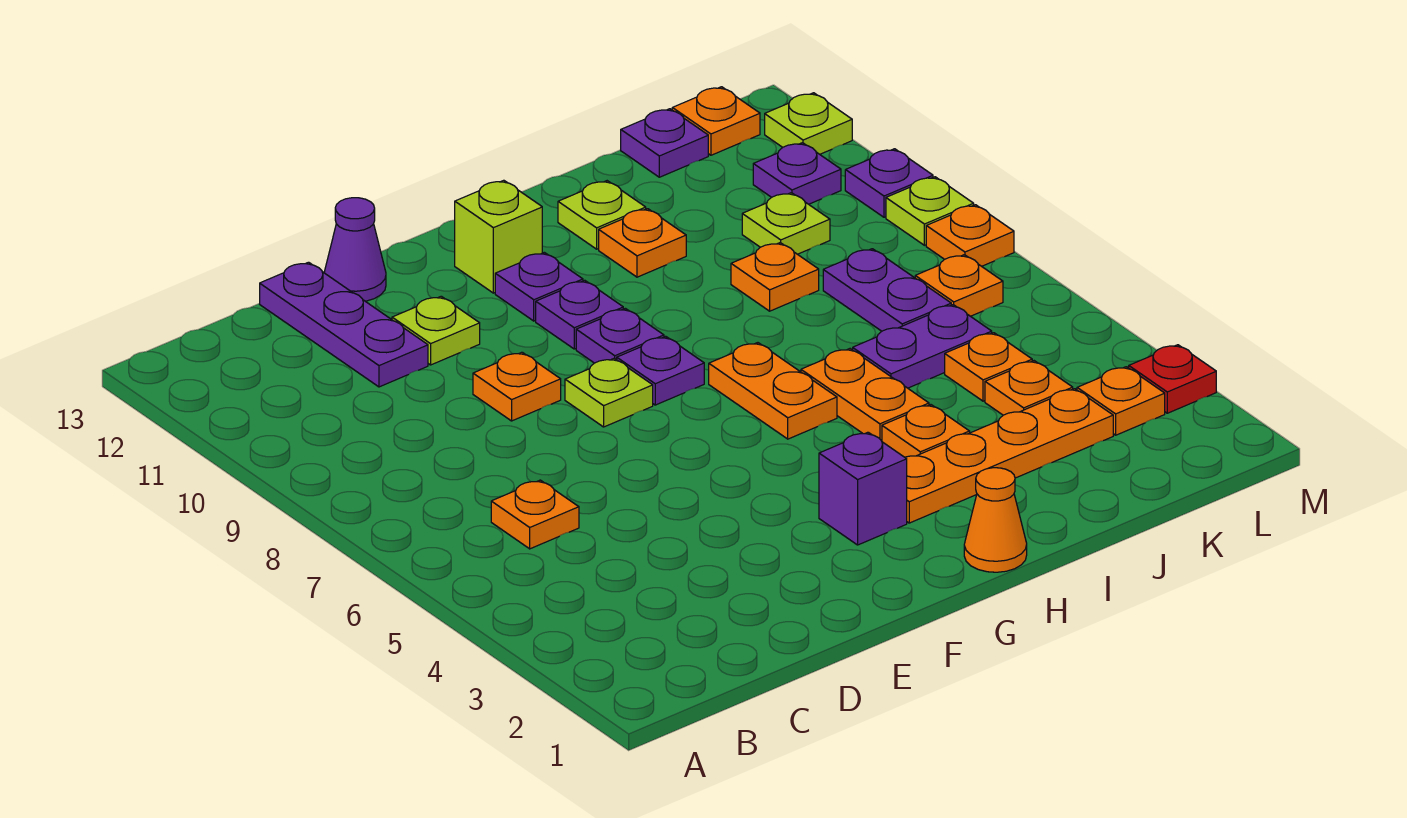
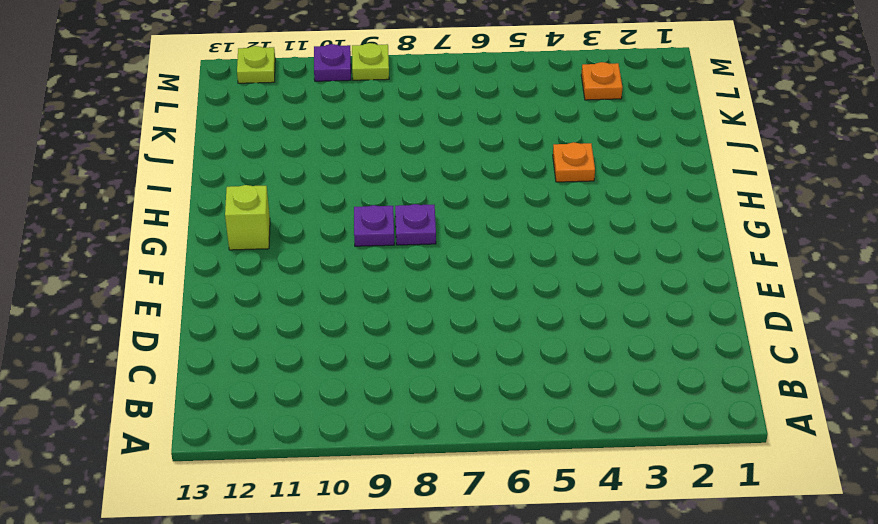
none -> orange plate C6 level 1
none -> purple plate D11:D13 level 1
none -> orange plate E9 level 1
none -> lime plate E11 level 1

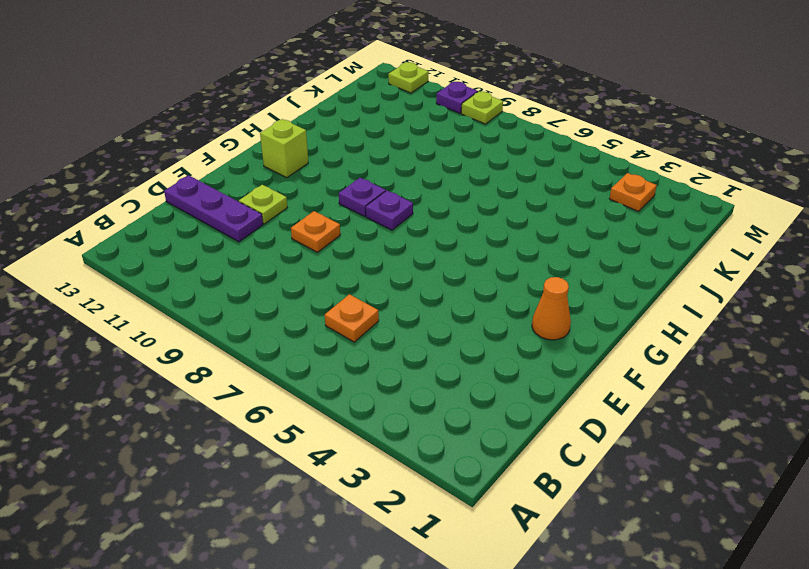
orange cone F2 level 1 -> orange cone H1 level 1
none -> purple cone E13 level 1
none -> lime plate F8 level 1
none -> purple brick G3 level 1
none -> purple plate G10 level 1

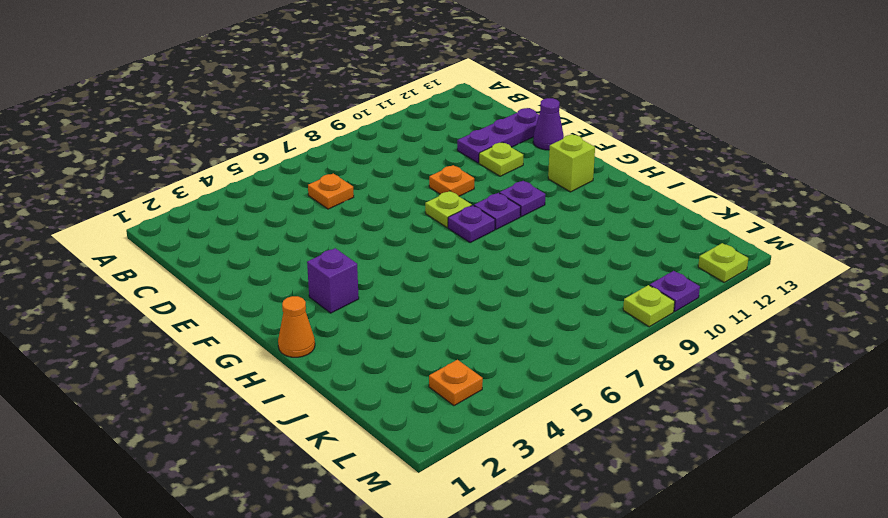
none -> purple plate G11 level 1
none -> orange plate H3:K3 level 1
none -> orange plate H6:H7 level 1
none -> orange plate I4 level 1

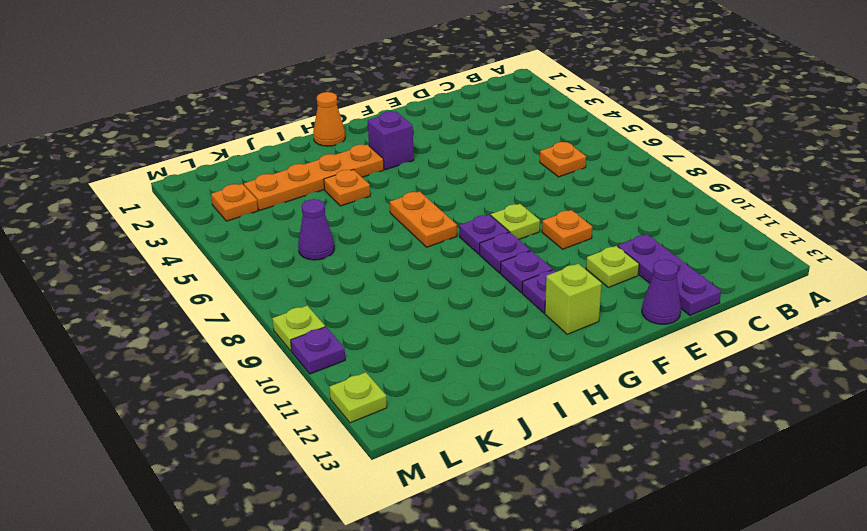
purple cone K6 level 1 -> purple plate J6:K6 level 1
none -> orange plate I5:I6 level 1
none -> orange plate I11 level 1
none -> lime plate I12 level 1
none -> orange plate J9 level 1

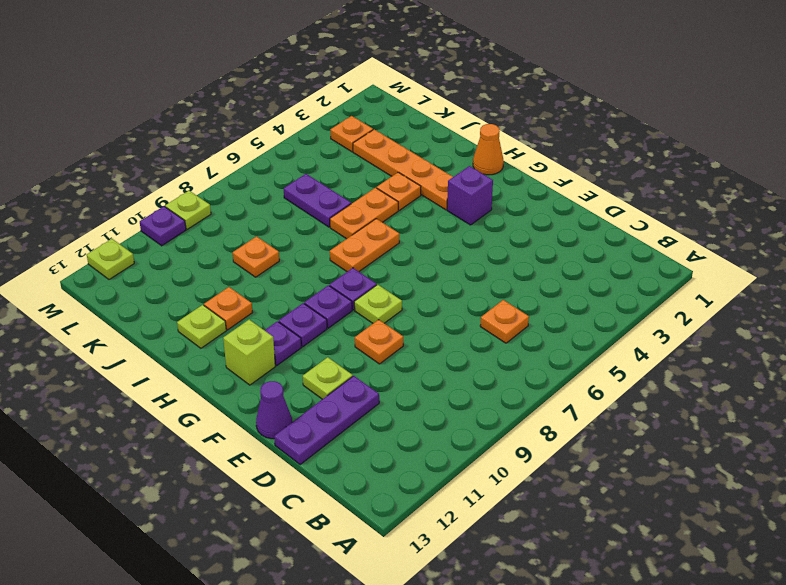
none -> orange plate K4 level 1
none -> orange plate K5 level 1
none -> purple plate K7:K8 level 1
none -> lime plate K10 level 1

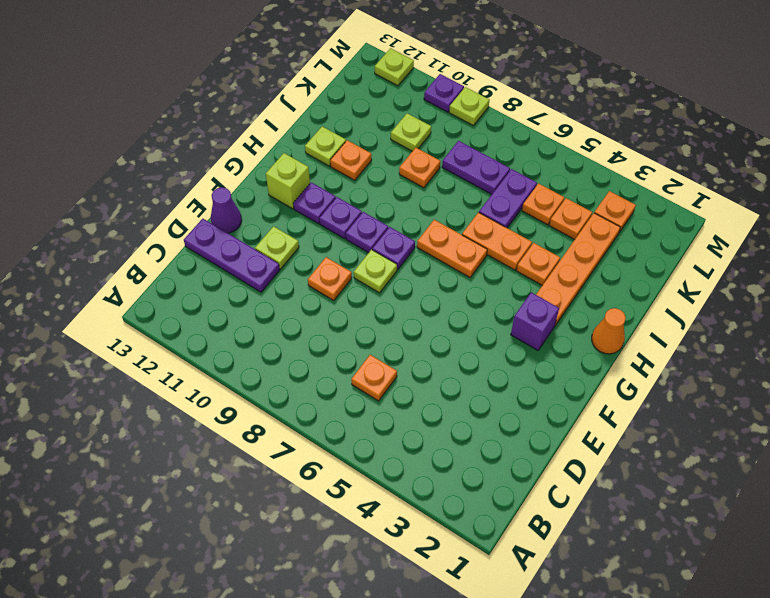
none -> purple plate K13 level 1
none -> orange plate L7 level 1
none -> purple plate L11 level 1
none -> orange plate L13 level 1

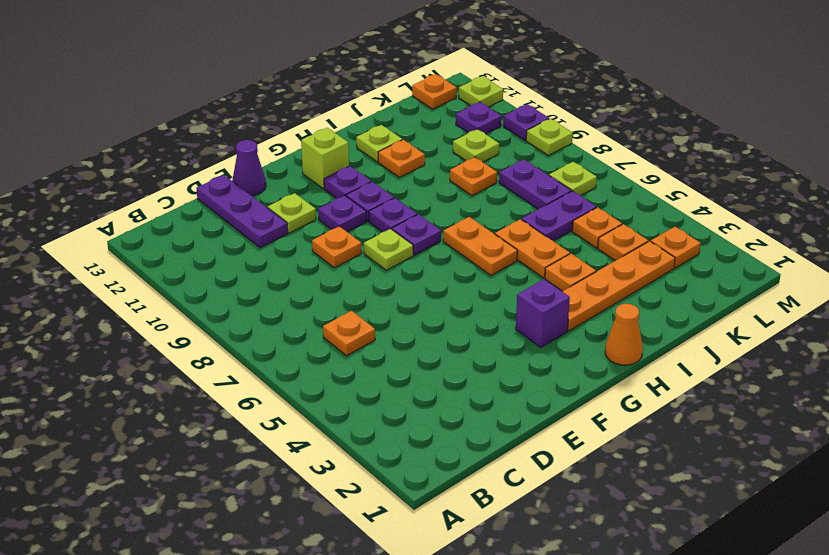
purple plate F10 level 1 -> purple plate K13 level 1
lime plate L7 level 1 -> orange plate L7 level 1
none -> red plate M3 level 1
none -> orange plate M8 level 1

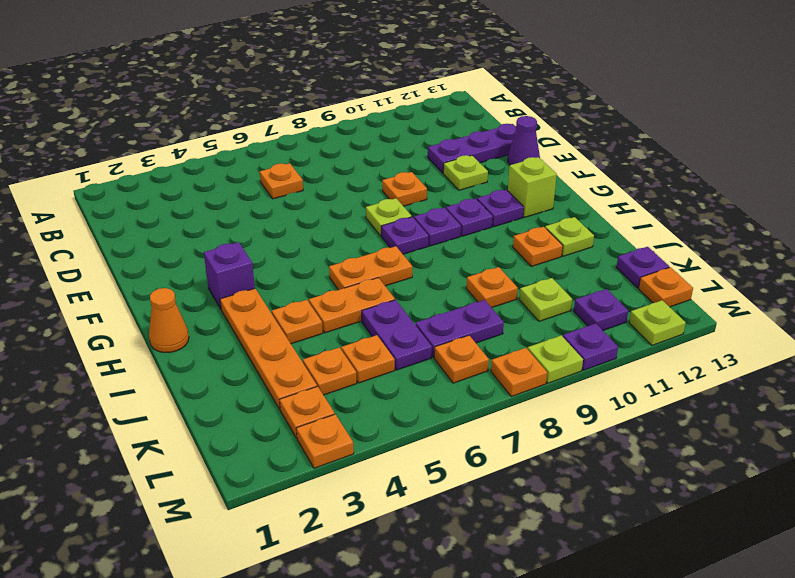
orange plate M3 level 1 -> red plate M3 level 1

